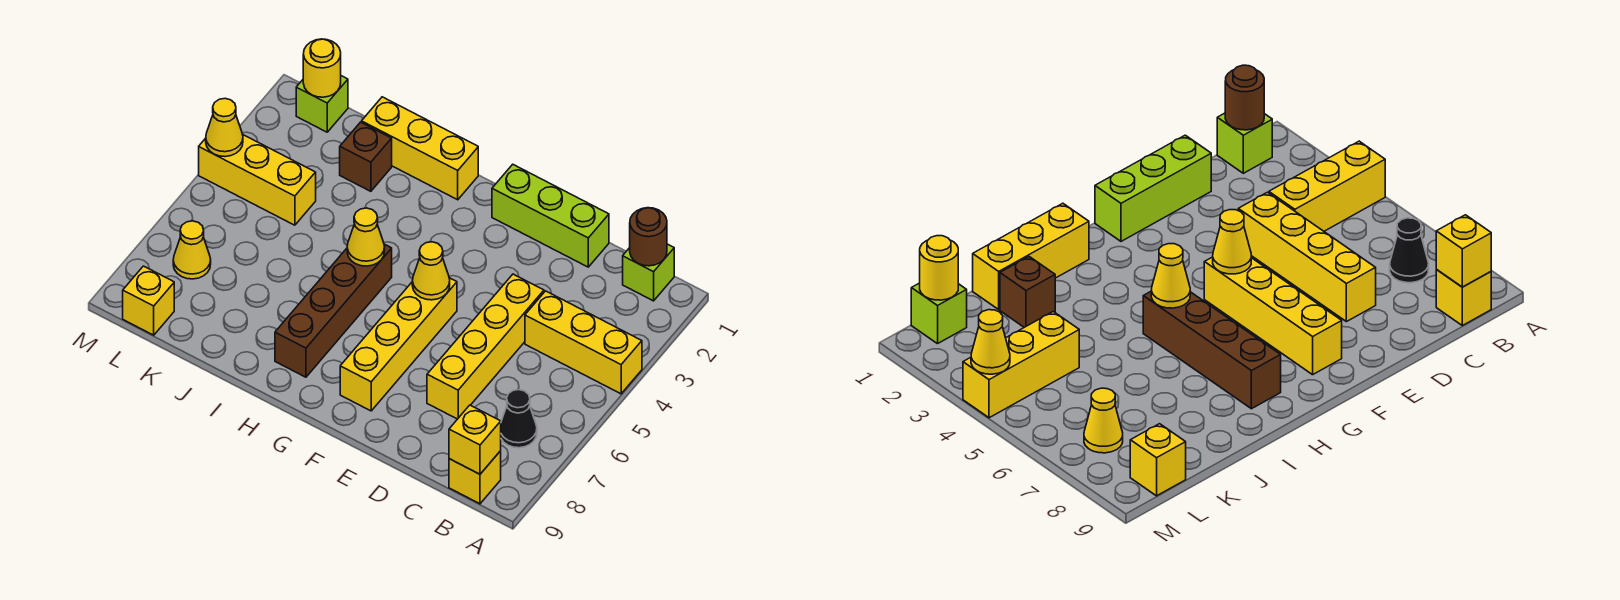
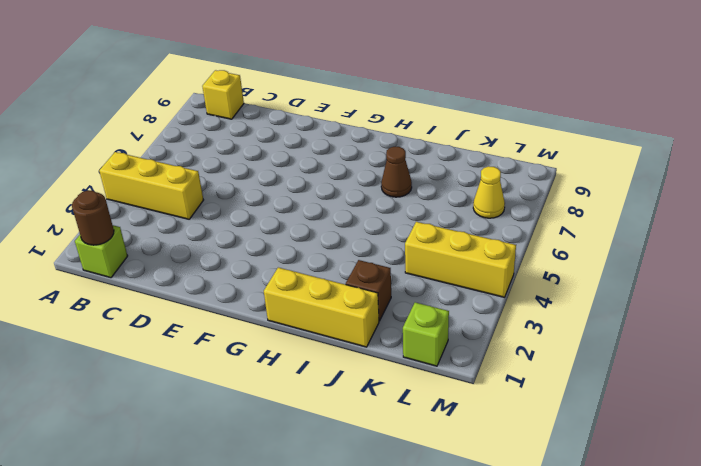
brown cone I7 level 1 -> none
none -> black cone B7 level 1
none -> lime brick D1:F1 level 1
none -> yellow brick D4:D7 level 1

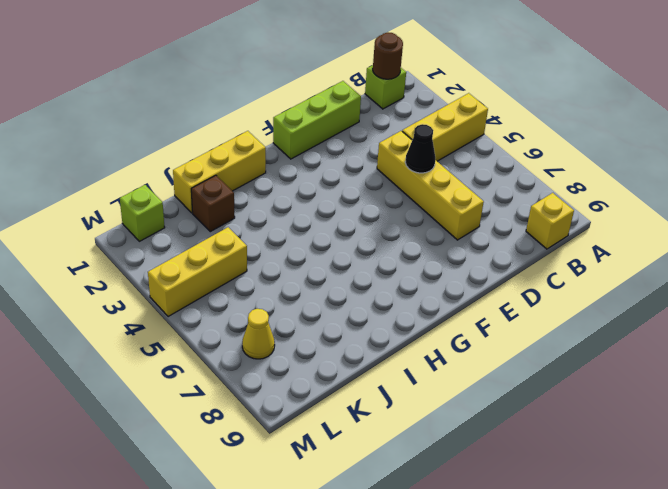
black cone D5 level 2 -> black cone B7 level 1
none -> yellow brick F5:F8 level 1
none -> brown brick H5:H8 level 1
none -> yellow brick L9 level 1

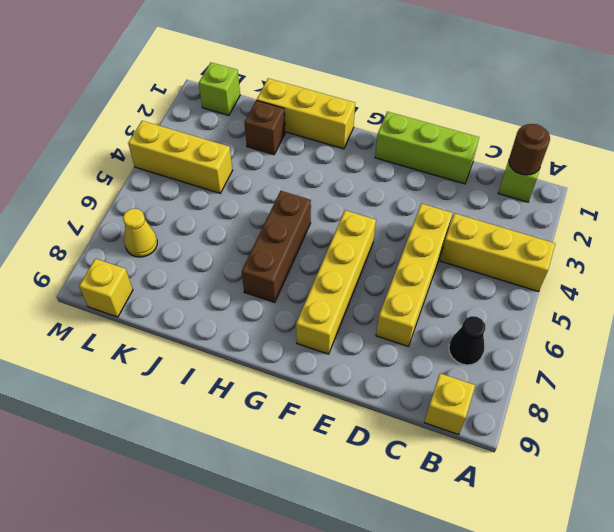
brown brick H5:H7 level 1 -> brown brick H5:H8 level 1
none -> yellow brick B9 level 2
none -> yellow cone F5 level 2
none -> yellow cone H5 level 2

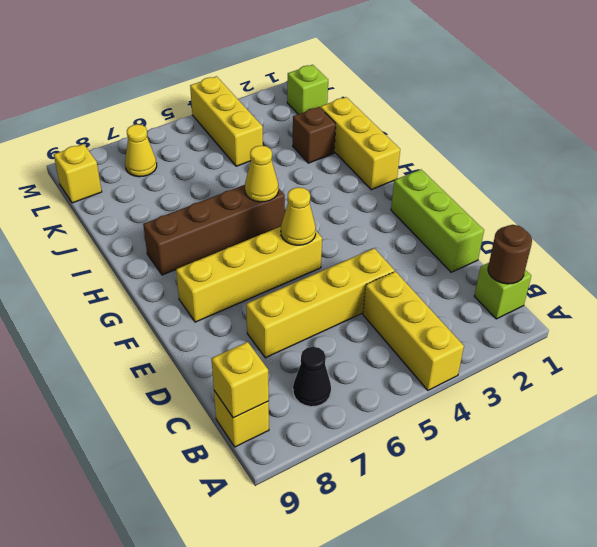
none -> yellow round brick L1 level 2
none -> yellow cone M4 level 2

